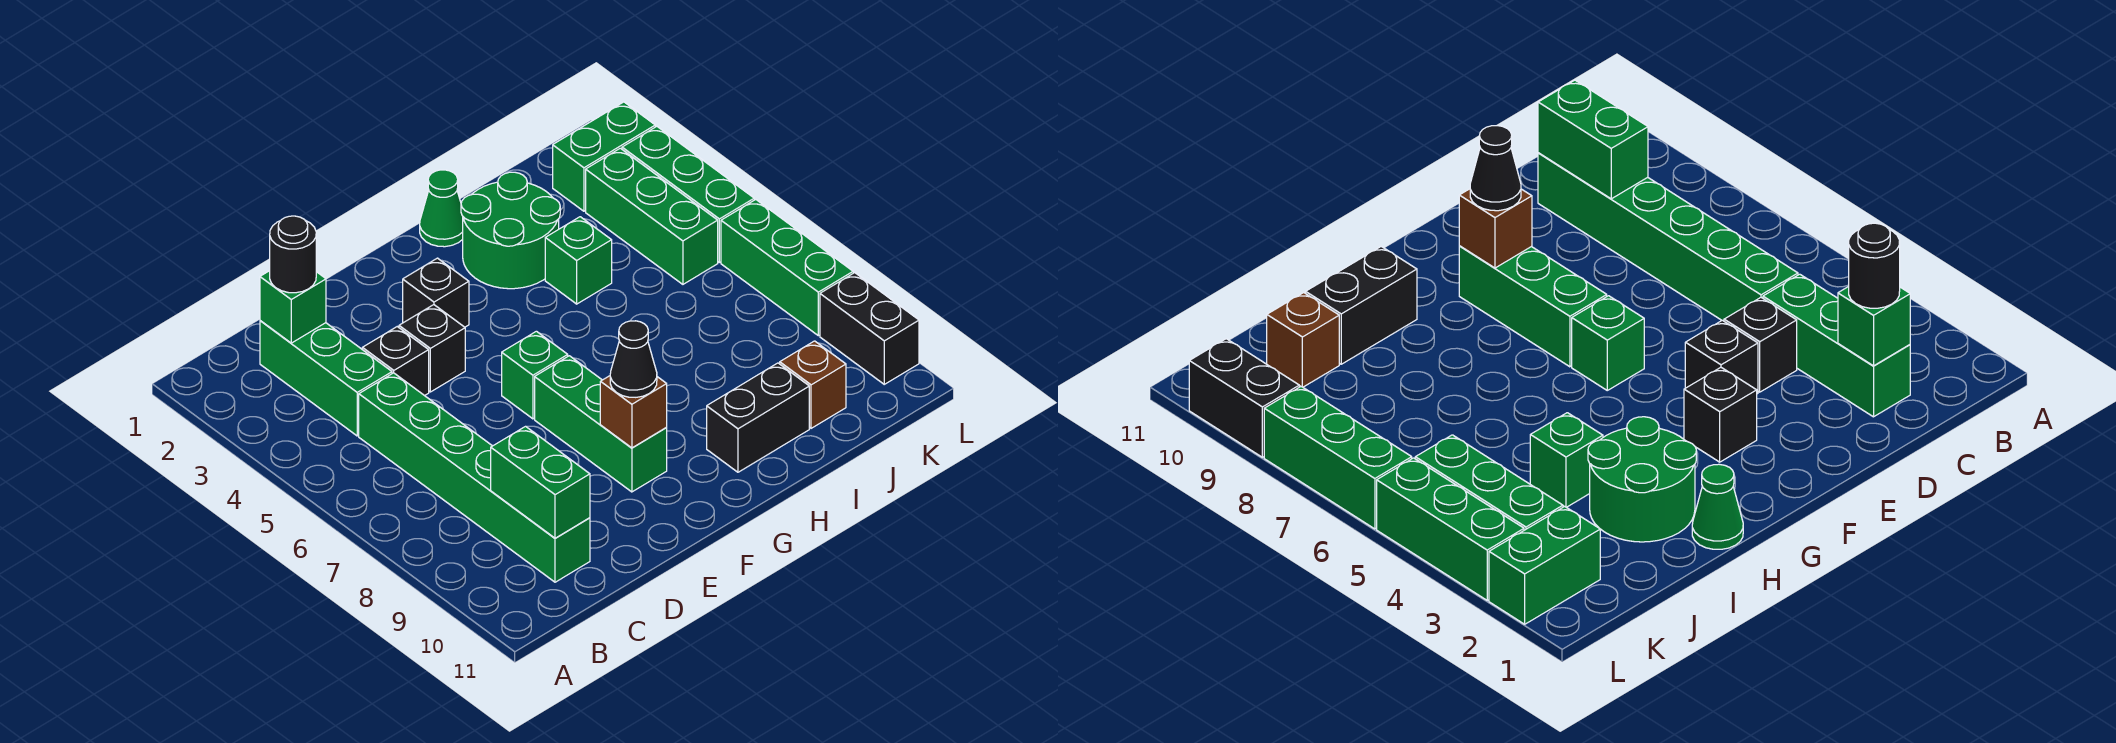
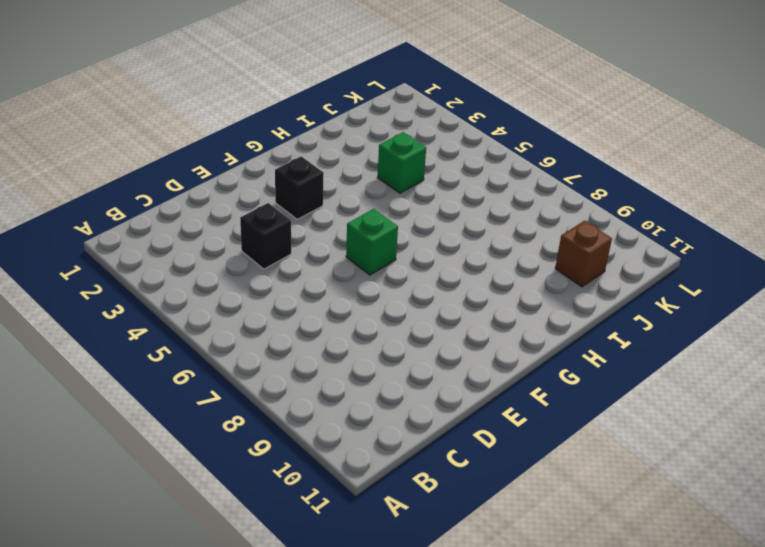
none -> green brick C2:C4 level 1
none -> green brick C5:C10 level 1
none -> black brick E4 level 1

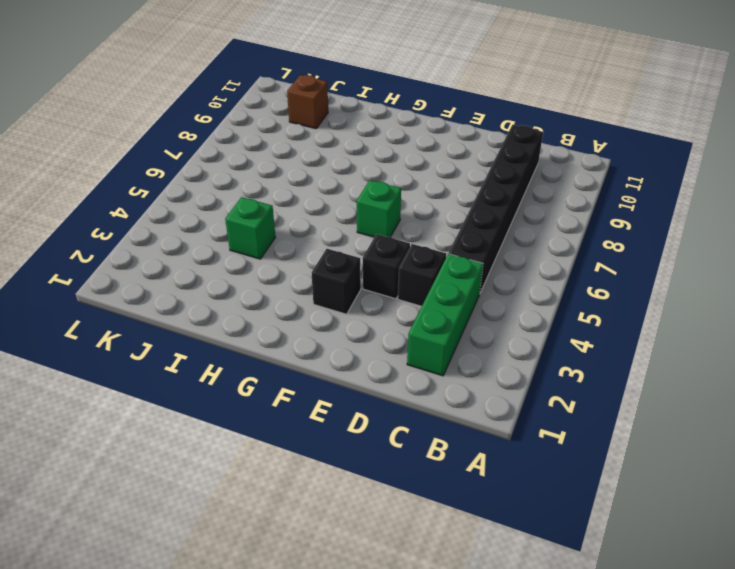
black brick C5:C10 level 1 -> green brick C5:C10 level 1
none -> green brick F7:F9 level 1
none -> green cone H1 level 1
none -> green round brick H2:I3 level 1

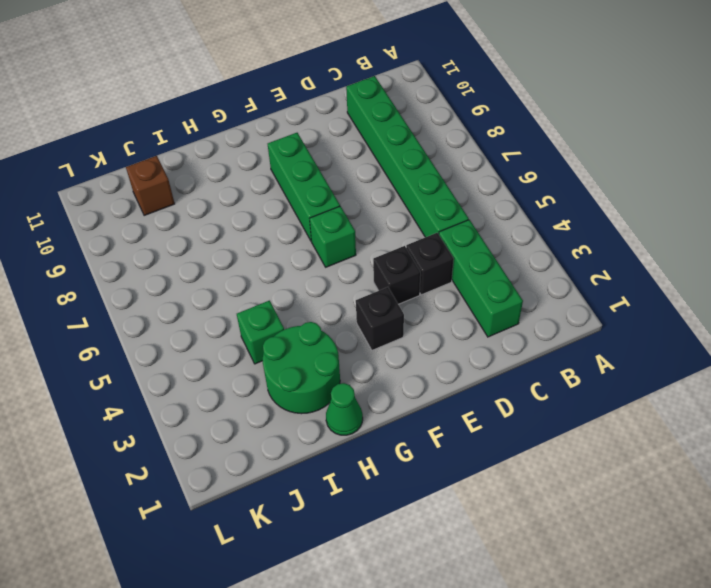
none -> black brick H10:I10 level 1
none -> green brick K2:L2 level 1
none -> green brick K3:K5 level 1

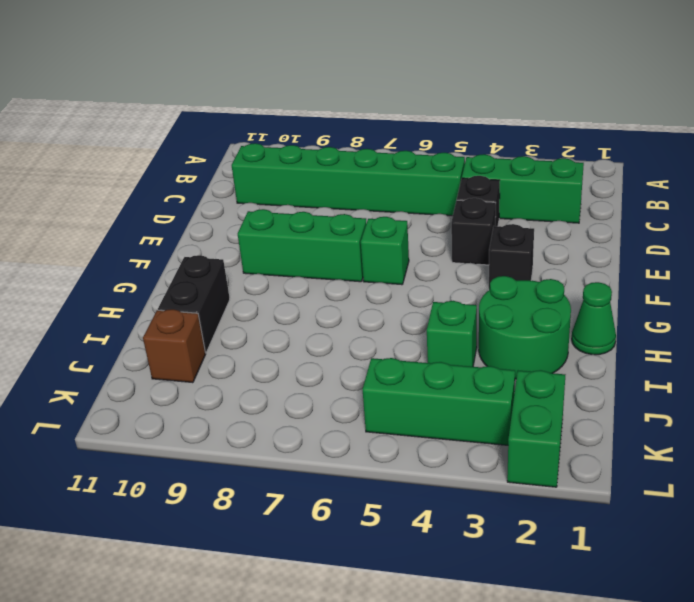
none -> green brick L3:L5 level 1
none -> green brick L6:L8 level 1
none -> black brick L9:L10 level 1

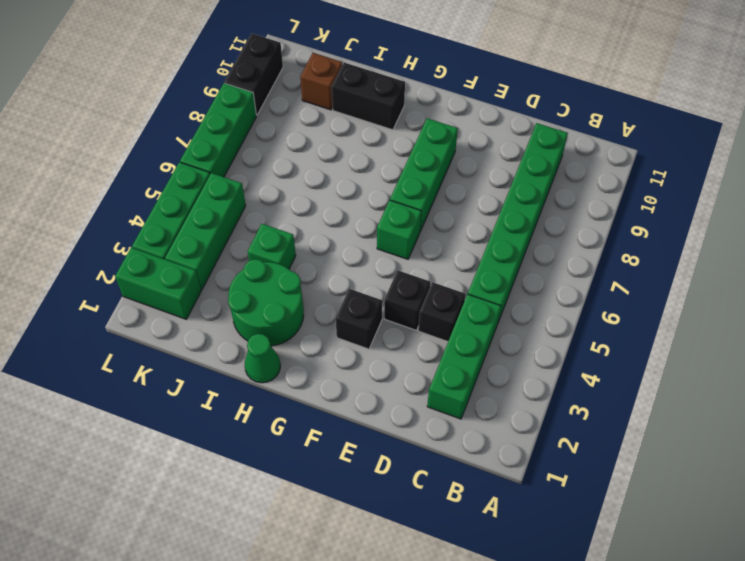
none -> green brick C2 level 2
none -> green brick C9:C10 level 2
none -> brown brick F9 level 2

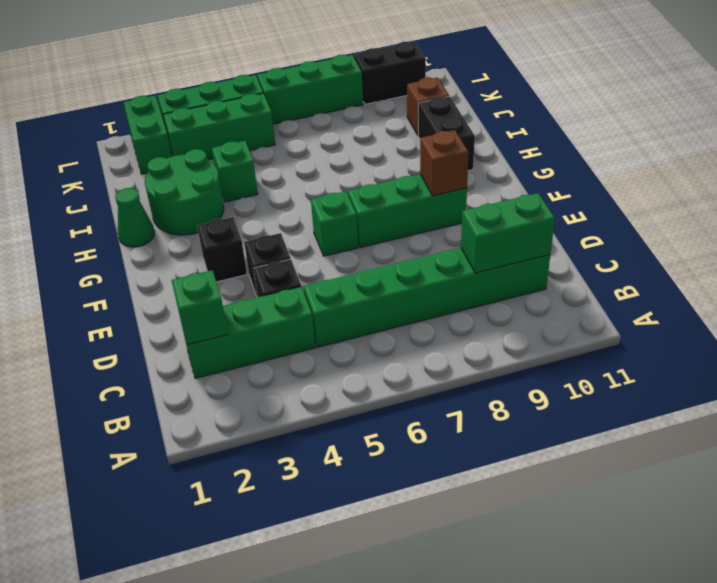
none -> black round brick C2 level 3
none -> black cone F9 level 3

